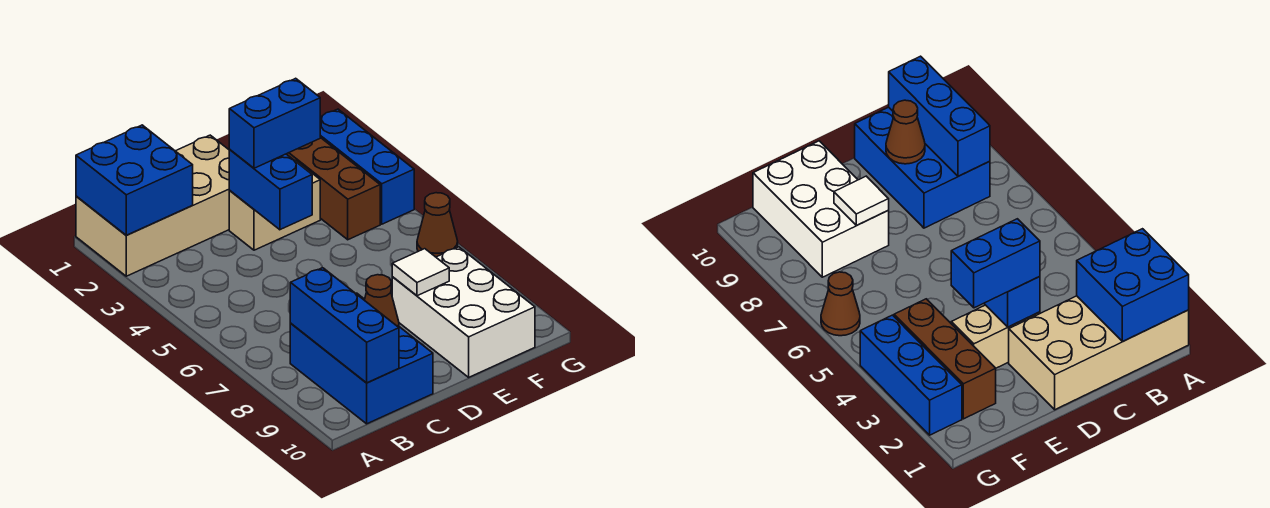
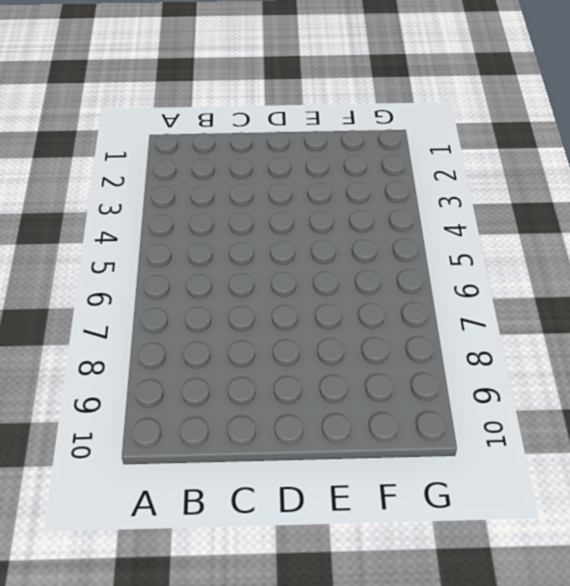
none -> tan brick A1:D2 level 1
none -> blue brick B8:C10 level 1
none -> tan brick D3:E3 level 1

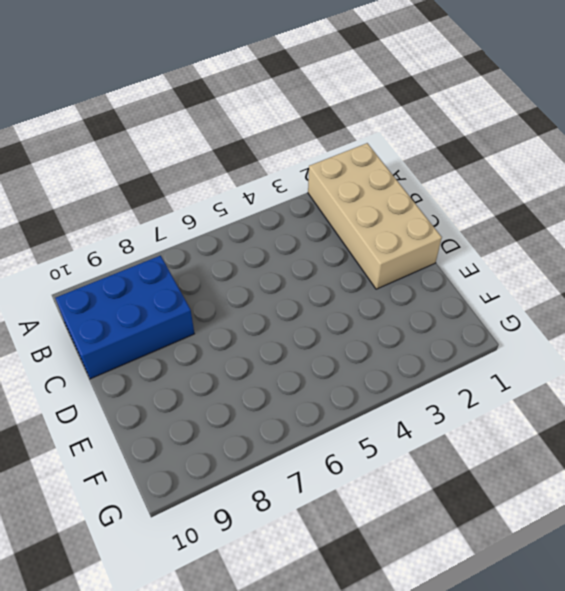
none -> tan brick D3:E3 level 1
none -> white brick E8:F10 level 1
none -> brown brick F2:F4 level 1

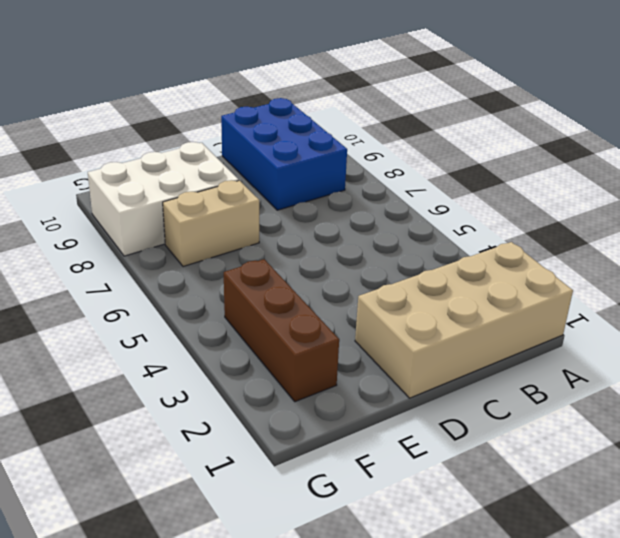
tan brick E7:F7 level 1 -> tan brick D3:E3 level 1
white brick E8:G9 level 1 -> white brick E8:F10 level 1
none -> blue brick G2:G4 level 1
none -> brown cone G6 level 1
none -> blue brick A1:B2 level 2

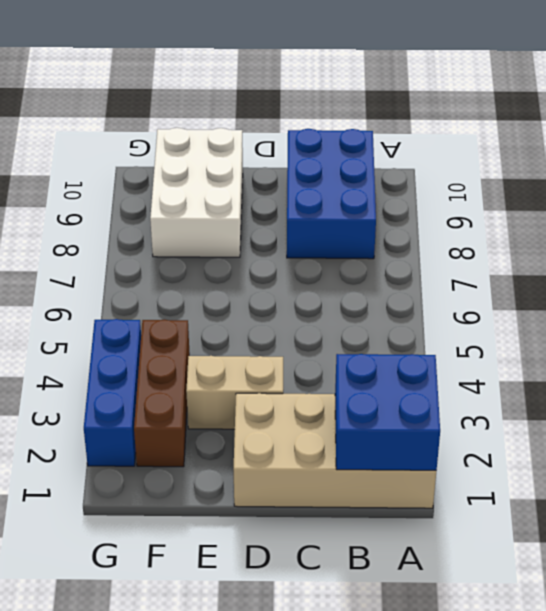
none -> brown cone G6 level 1
none -> blue brick B8:B10 level 2
none -> brown cone C9 level 2

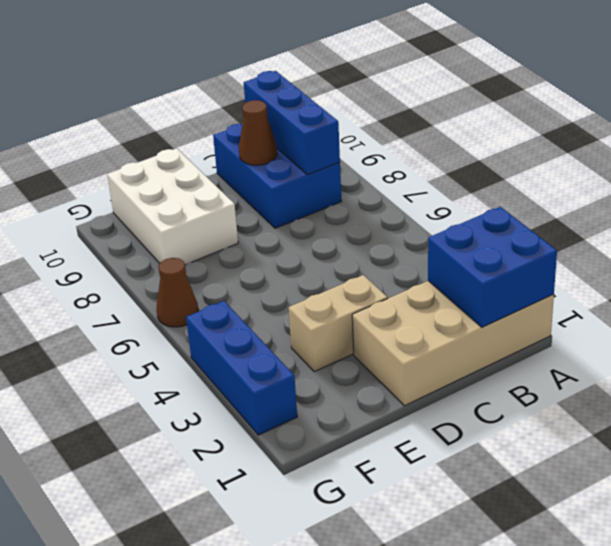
none -> brown brick F2:F4 level 1
none -> blue brick D3:D4 level 2
none -> white tile E8 level 2

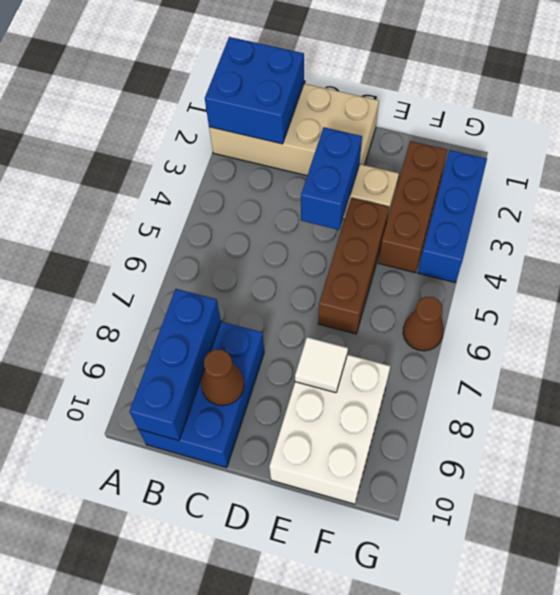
brown brick E4:E6 level 1 -> none
none -> blue brick D3:E3 level 3

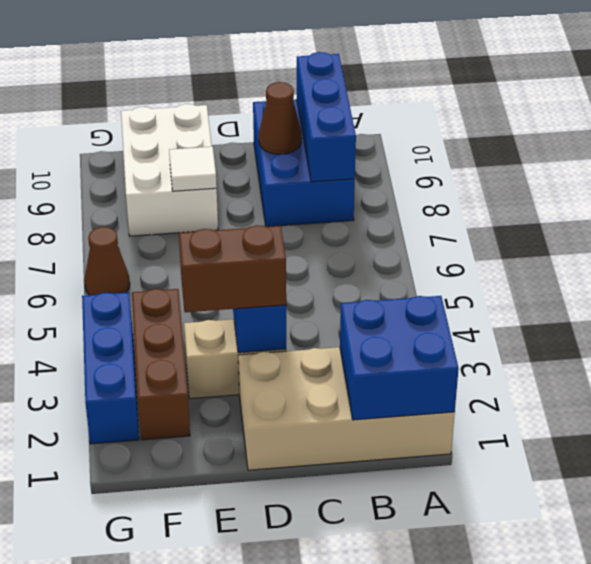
brown brick D3:E3 level 3 -> blue brick D3:E3 level 3

